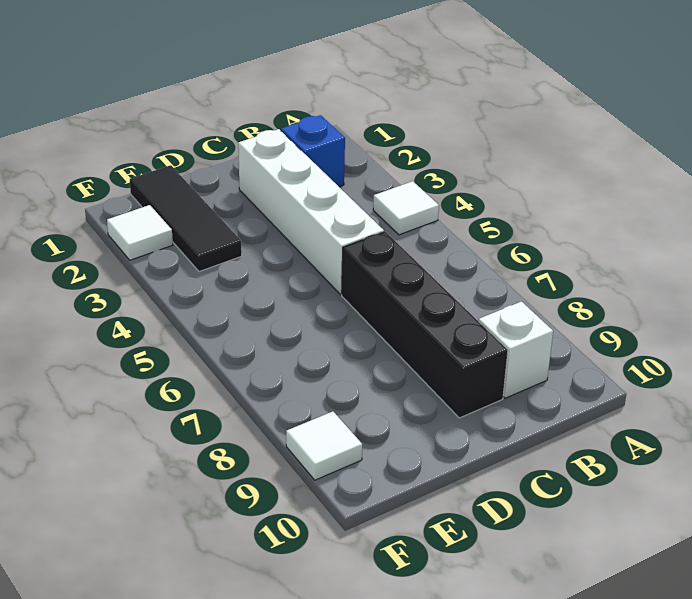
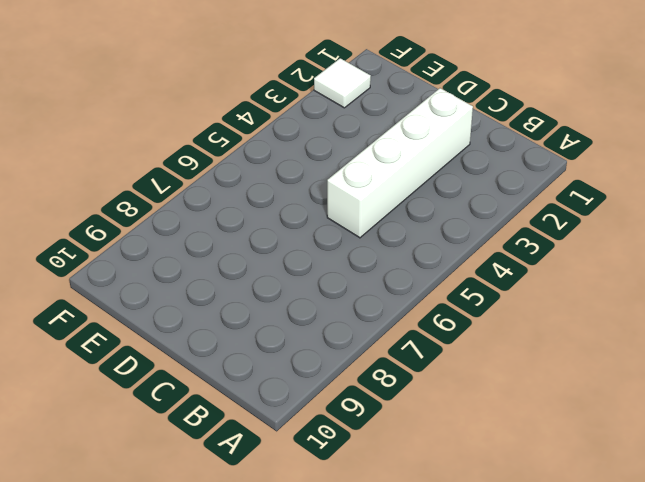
none -> white tile A4 level 1
none -> blue brick B2 level 1

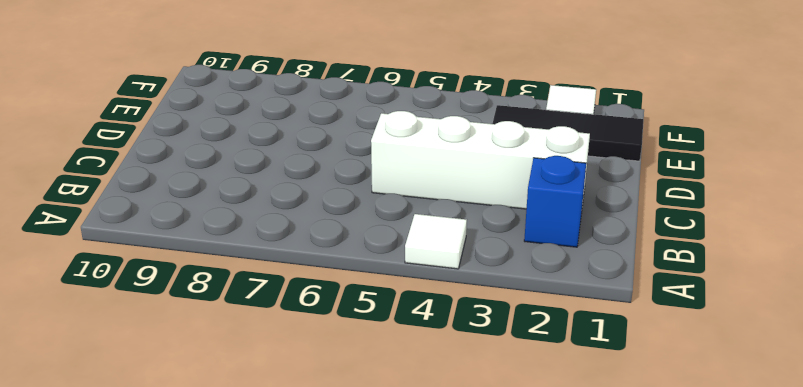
none -> white brick B9 level 1
none -> black brick C6:C9 level 1

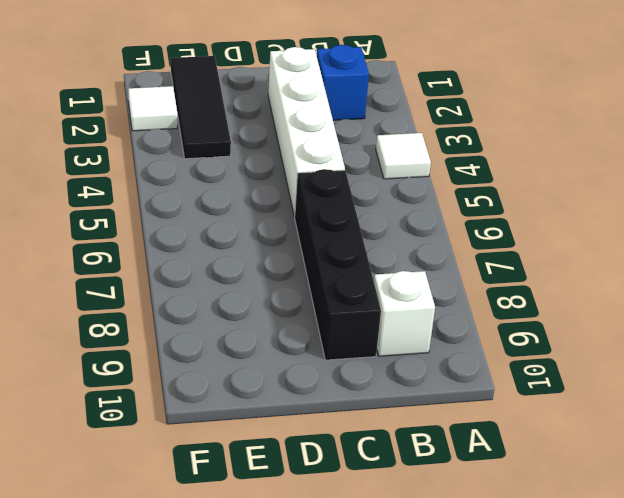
none -> white tile F9 level 1

